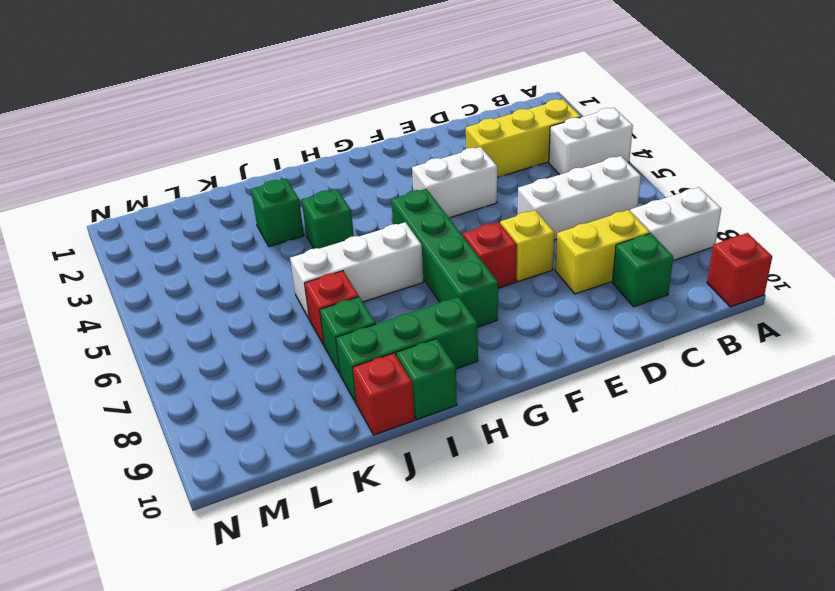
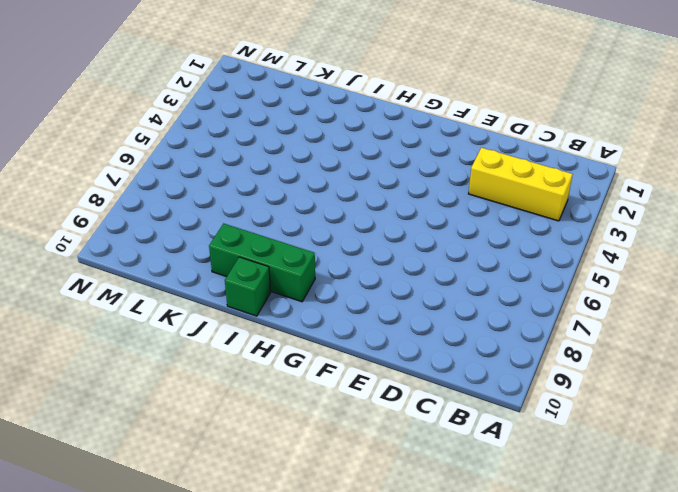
none -> white brick A4:B4 level 1
none -> white brick A8:B8 level 1
none -> red brick A10 level 1

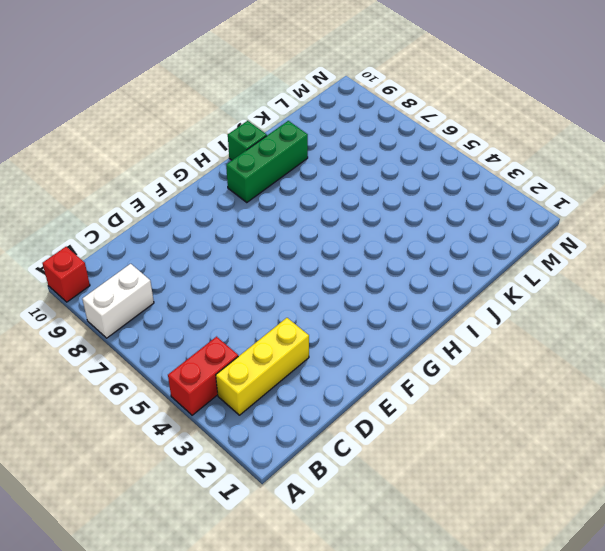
red brick A4:B4 level 1 -> white brick A4:B4 level 1
none -> white brick B6:D6 level 1
none -> yellow brick C8:D8 level 1
none -> green brick C9 level 1

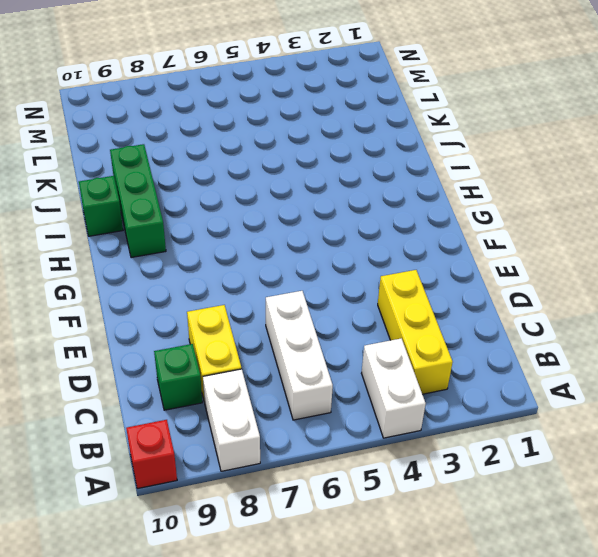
none -> white brick E4:F4 level 1
none -> yellow brick E7 level 1
none -> red brick F7 level 1

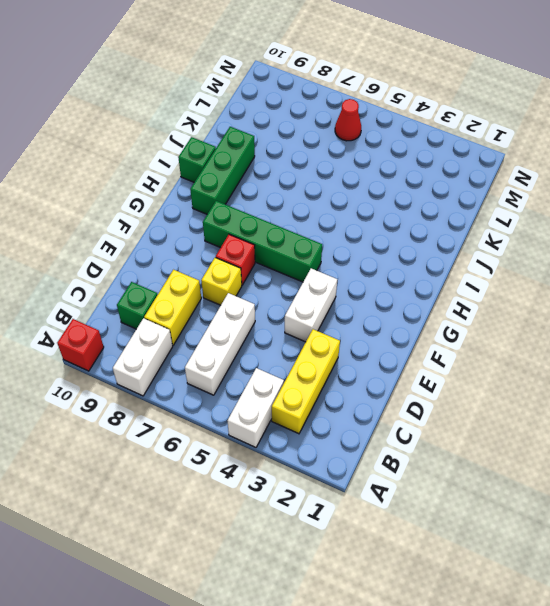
red cone M6 level 1 -> none
none -> white brick H6:J6 level 1
none -> green brick I4 level 1
none -> green brick J3 level 1

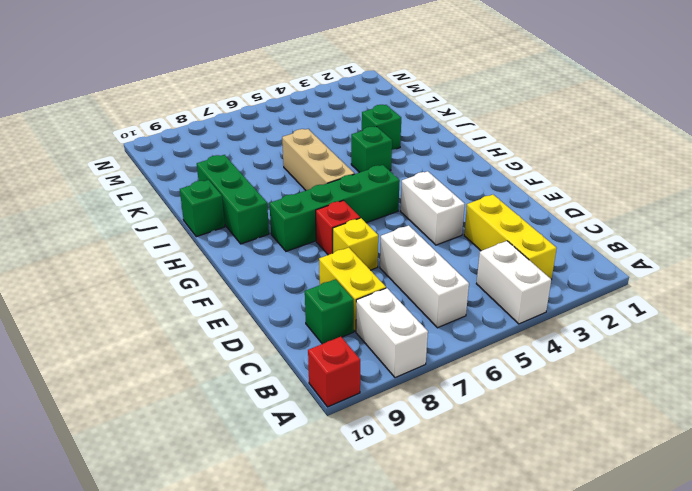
tan brick H6:J6 level 1 -> white brick H6:J6 level 1
none -> red brick J7 level 1
none -> green brick J8 level 1
none -> red brick J10 level 1

